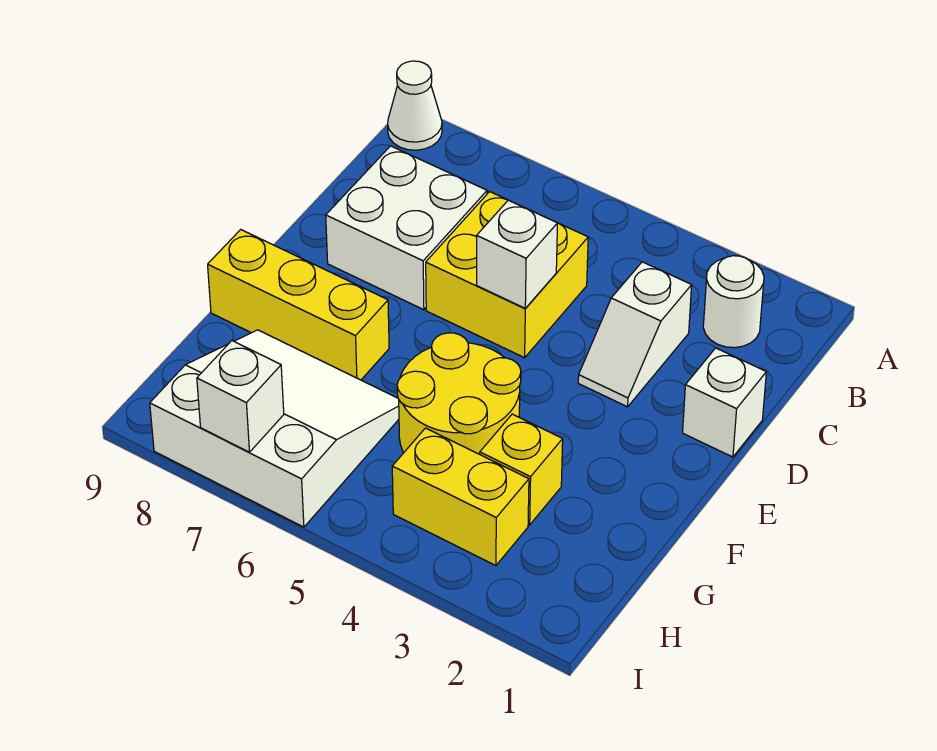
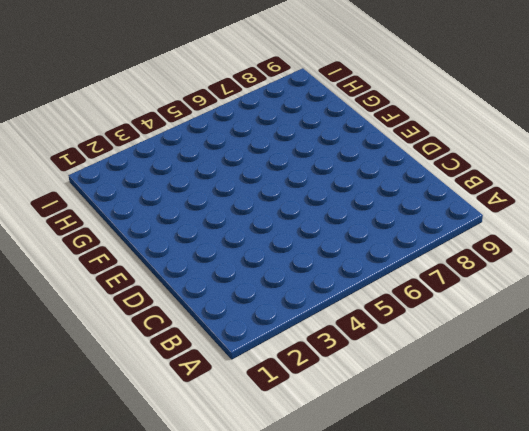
none -> white cone A9 level 1
none -> white round brick B2 level 1
none -> white slope C3:D3 level 1 top C

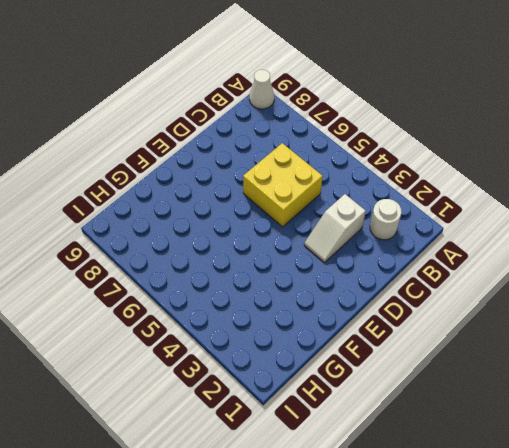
none -> white brick C7:D8 level 1
none -> white brick D1 level 1
none -> yellow round brick F4:G5 level 1

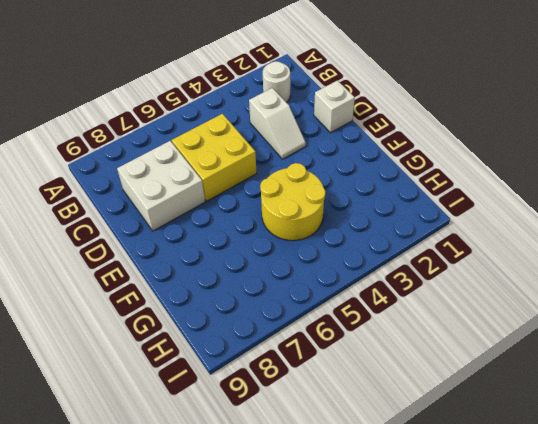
none -> white cone A9 level 1
none -> yellow brick F7:F9 level 1
none -> yellow brick G3 level 1

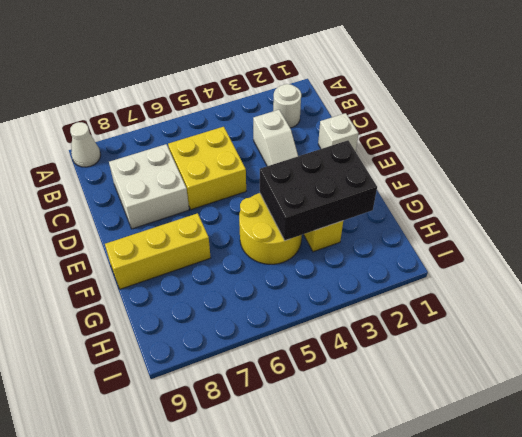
black brick F2:G4 level 2 -> none
none -> white slope G6:I8 level 1 top I
none -> yellow brick H3:H4 level 1
none -> white brick D5 level 2

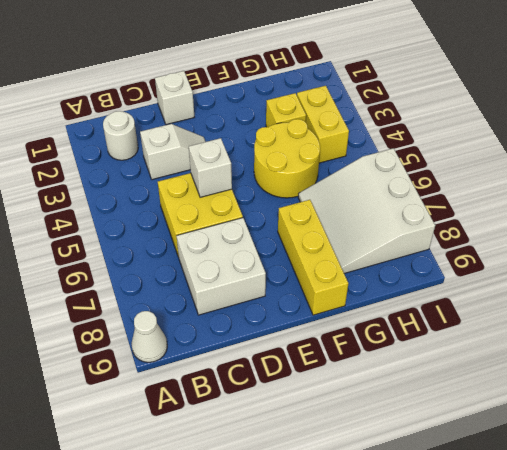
none -> white brick I7 level 2

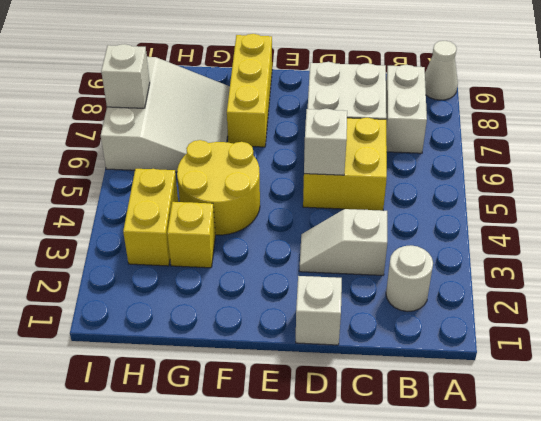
white brick B7:B8 level 1 -> none

